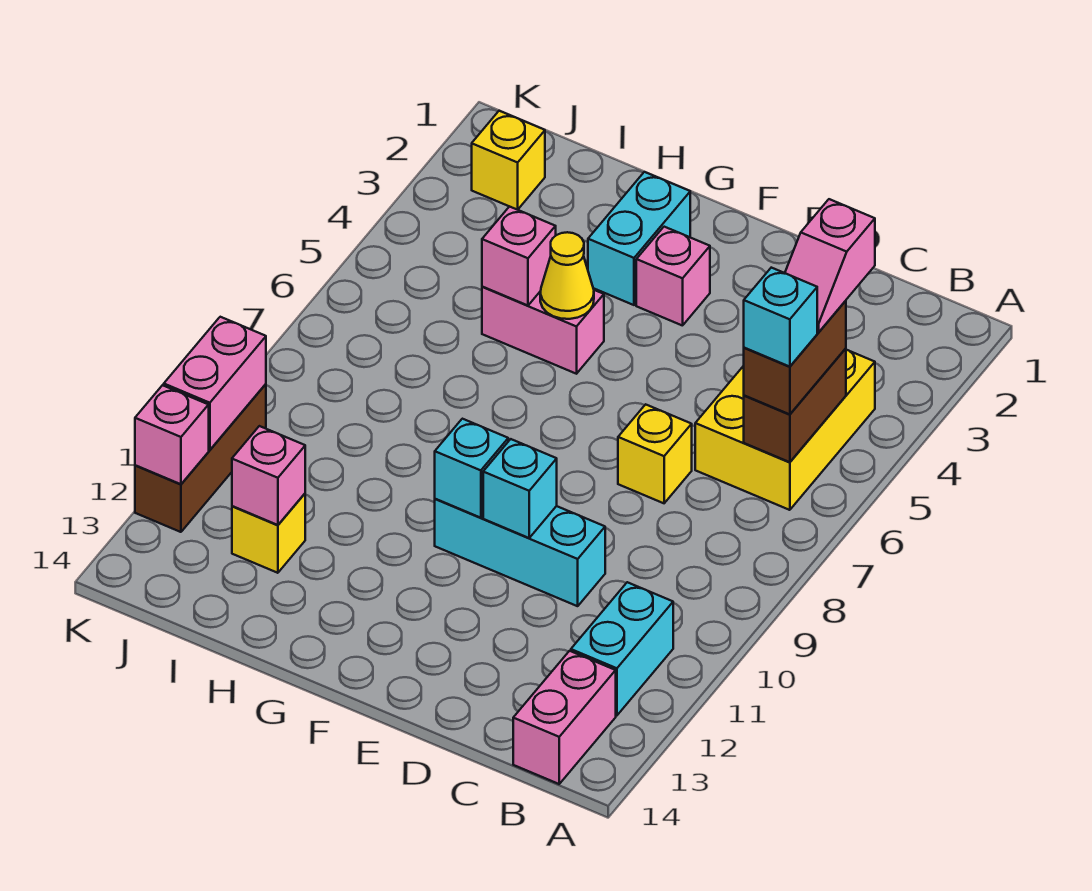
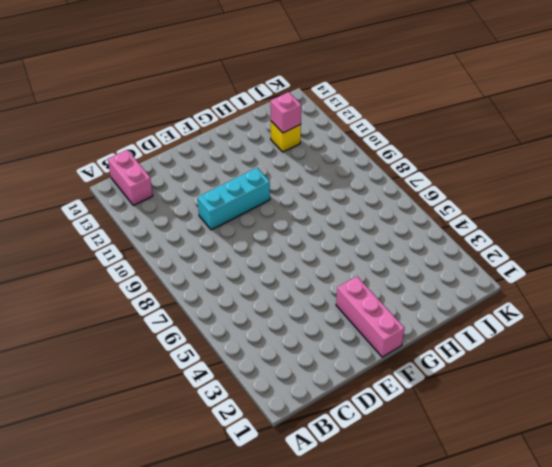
pink brick F1:F3 level 1 -> pink brick F3 level 1
none -> yellow brick B4:C6 level 1
none -> cyan brick B11:B12 level 1
none -> yellow brick D7 level 1

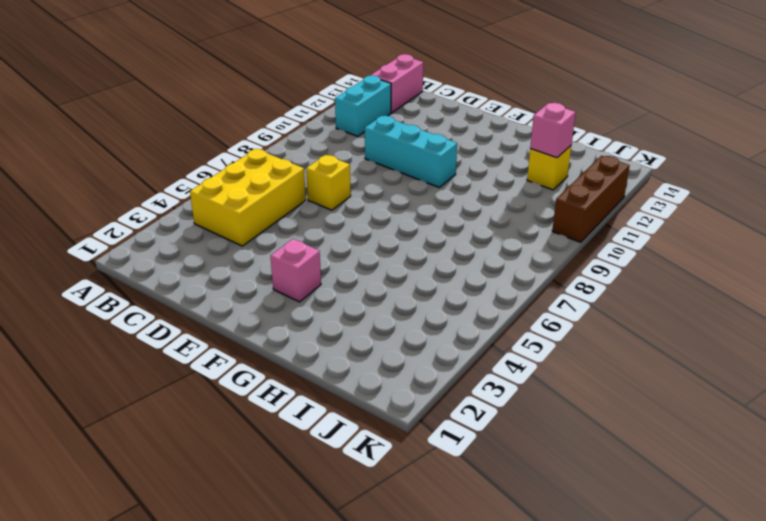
none -> cyan brick G2:G3 level 1
none -> pink brick G5:H5 level 1
none -> yellow brick J2 level 1

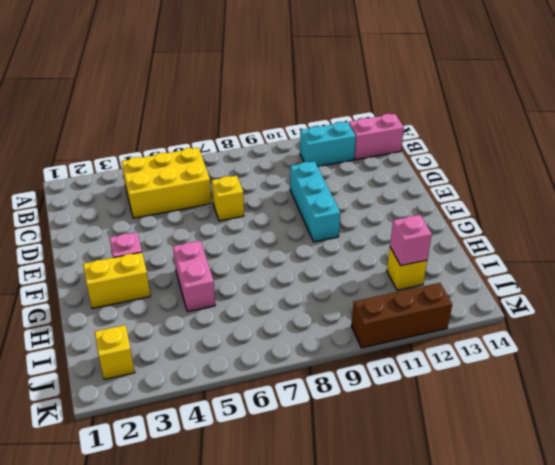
yellow brick G2:G3 level 1 -> cyan brick G2:G3 level 1
none -> brown brick B5:B6 level 2
none -> cyan brick E10 level 2
none -> cyan brick F10 level 2

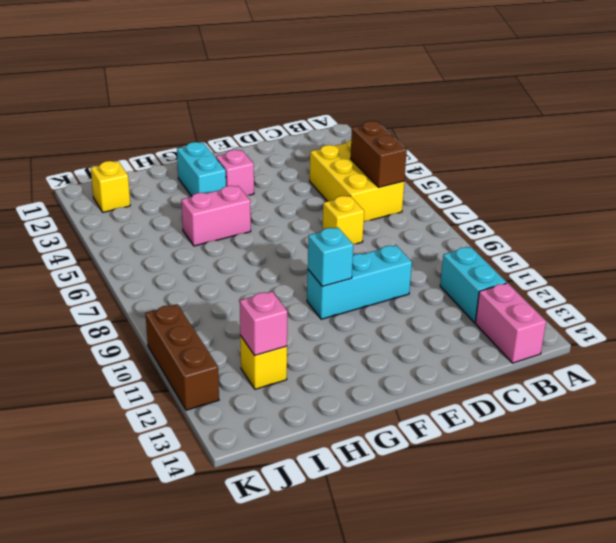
none -> cyan brick E10 level 2
none -> yellow cone G5 level 2
none -> pink brick H5 level 2

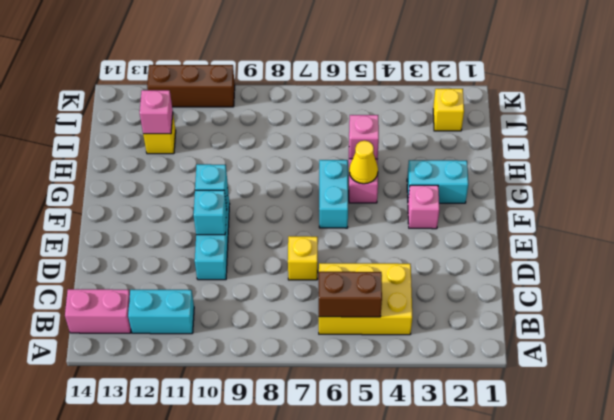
cyan brick F6:G6 level 1 -> none
none -> pink brick K10:K11 level 2
none -> pink brick K12 level 2
none -> brown brick B5:B6 level 3

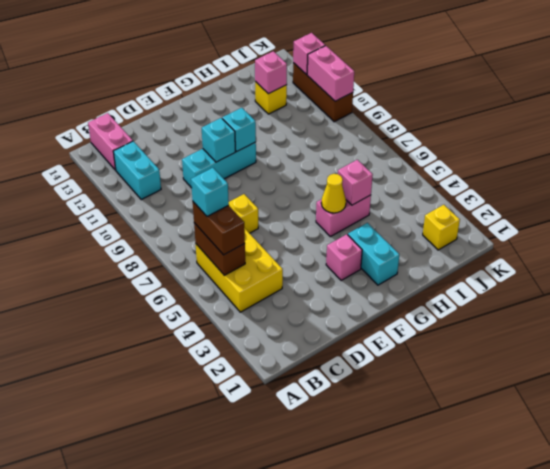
none -> pink slope B4:B5 level 4 top 4

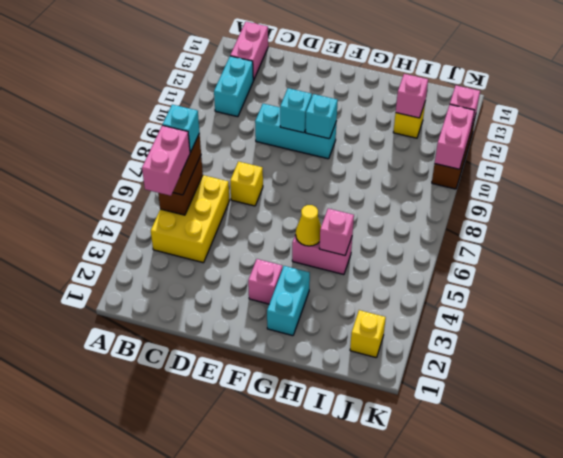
pink brick B4:B5 level 4 -> pink slope B4:B5 level 4 top 4

